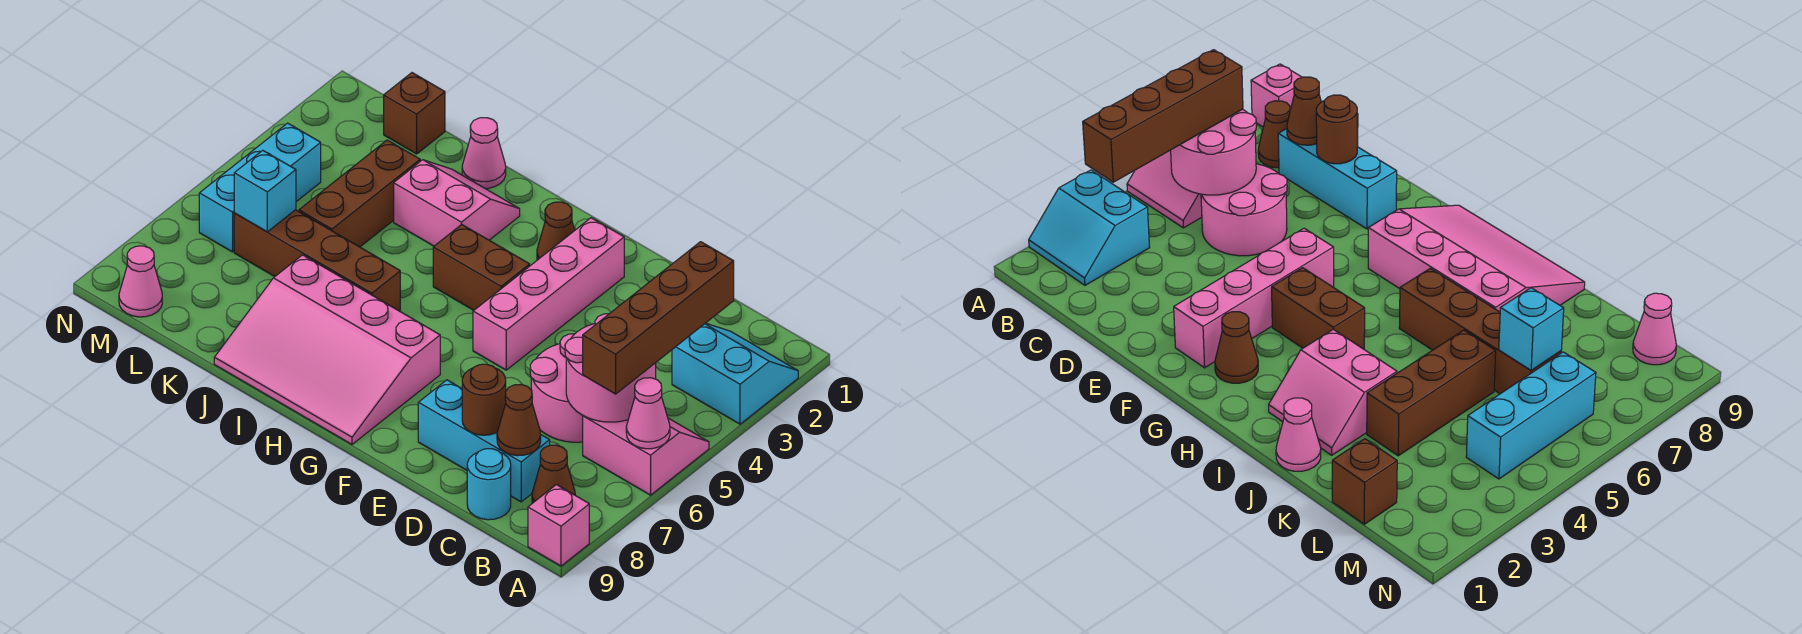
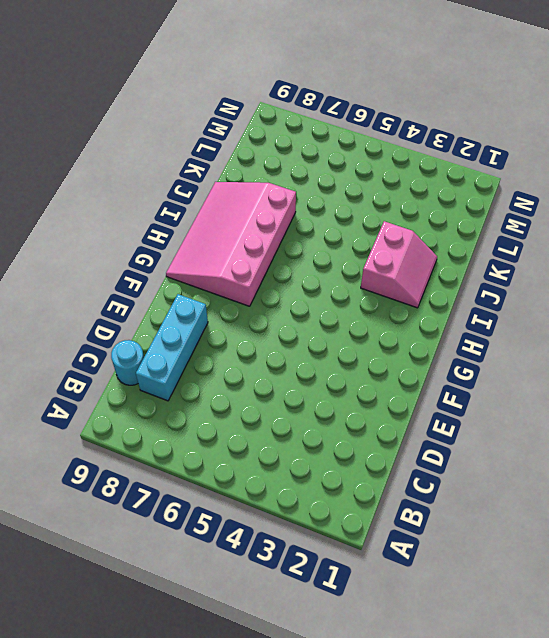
none -> cyan slope A2:B3 level 1 top 3
none -> pink slope A5:B6 level 1 top 6
none -> pink brick A9 level 1

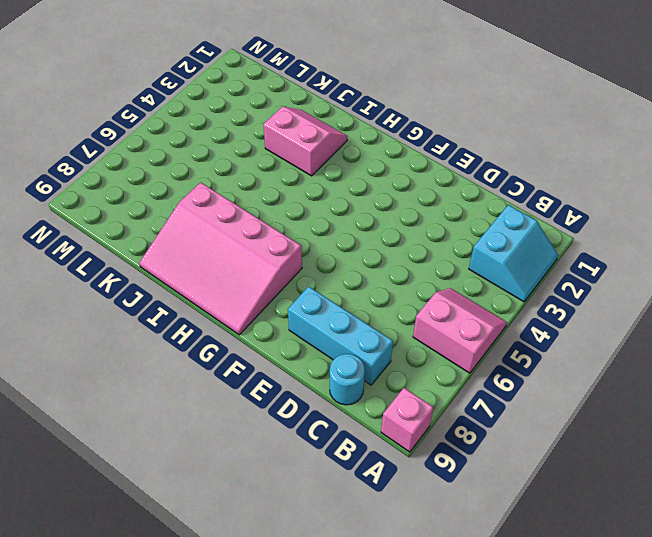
cyan slope A2:B3 level 1 top B -> cyan slope A2:B3 level 1 top 3
none -> brown cone B8 level 1
none -> pink round brick C5:D6 level 1
none -> pink brick F2:F5 level 1

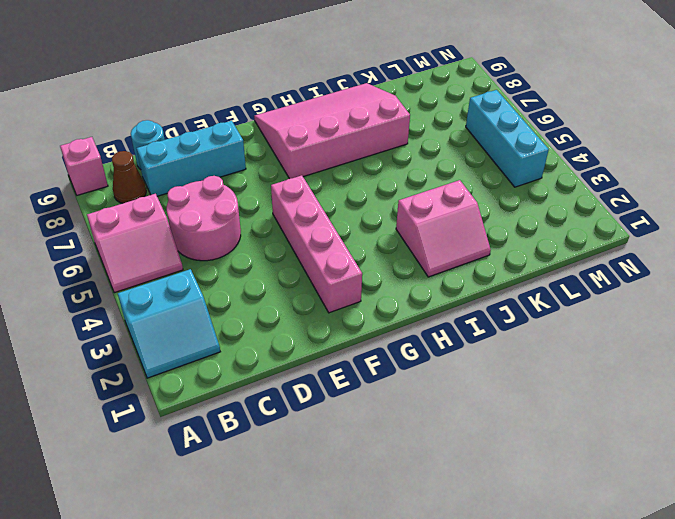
none -> brown cone G2 level 1
none -> brown brick G4:H4 level 1
none -> brown brick I6:L6 level 1

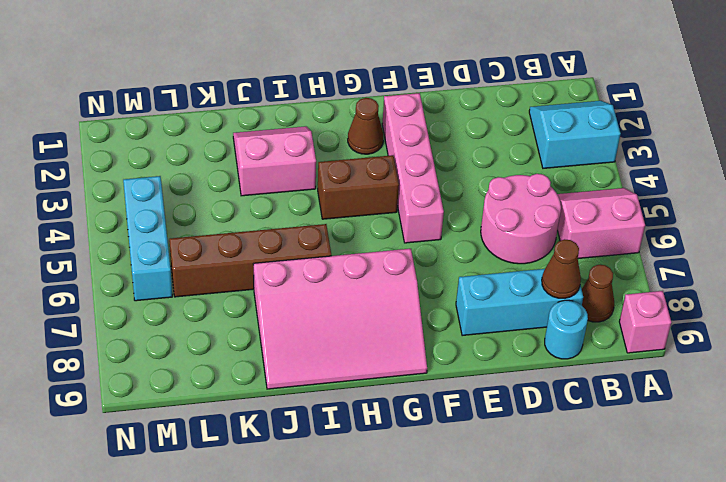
none -> pink cone J1 level 1
none -> brown brick K3:K5 level 1
none -> brown brick L1 level 1

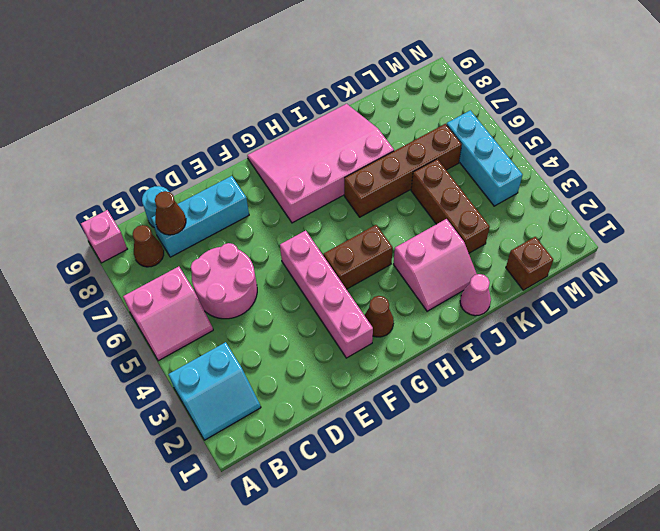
none -> pink cone M9 level 1
none -> pink cone A6 level 2
none -> pink round brick B5:C6 level 2

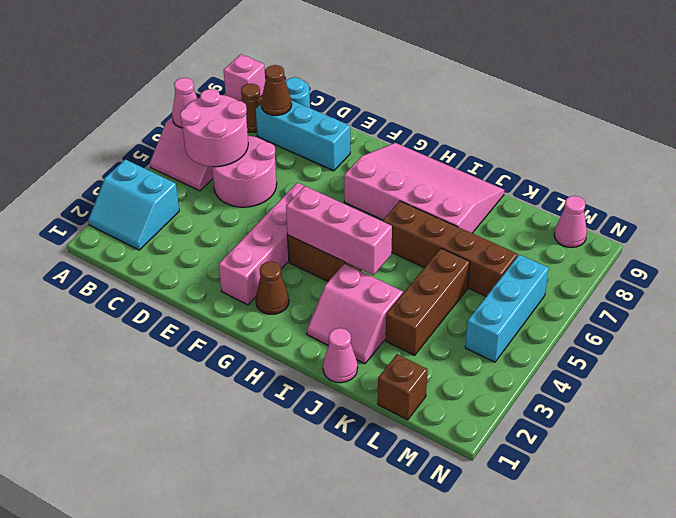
pink brick G4:I4 level 2 -> none
none -> brown round brick D8 level 2
none -> cyan brick L6 level 2
none -> brown brick B3:B6 level 3

